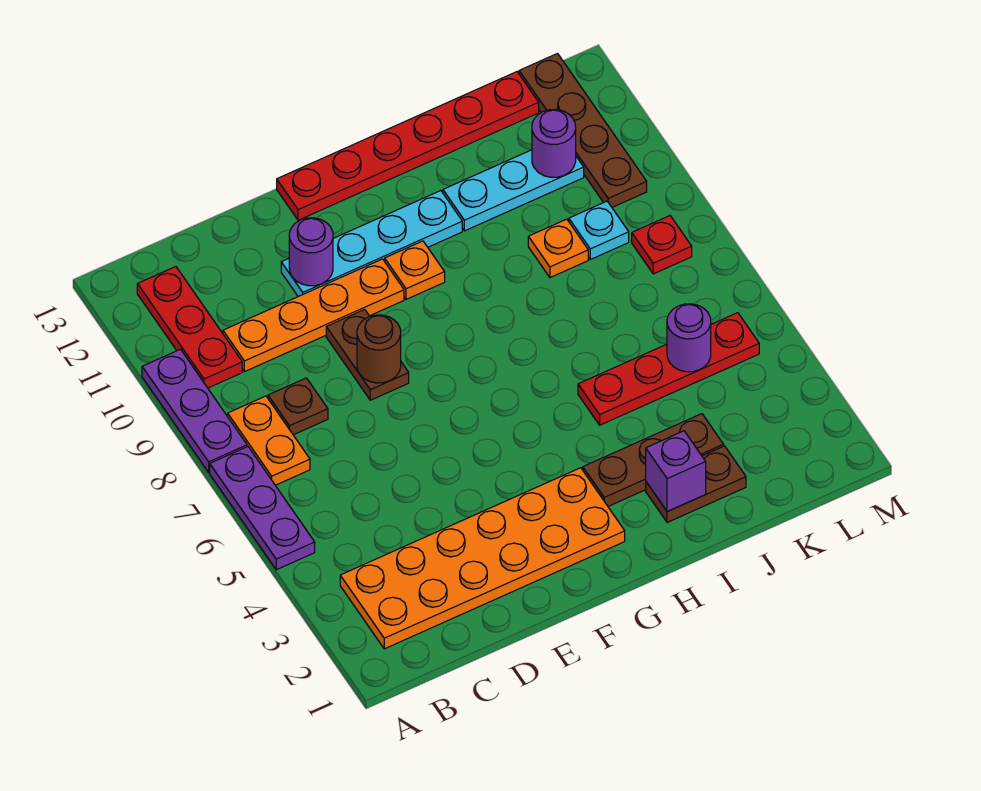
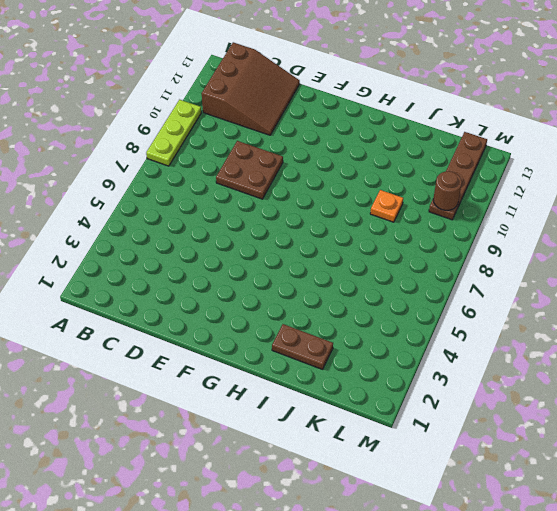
lime plate A8:A10 level 1 -> purple plate A8:A10 level 1
brown slope B11:D13 level 1 top B -> red plate B10:B12 level 1
brown plate D8:E9 level 1 -> brown plate E8:E9 level 1
brown round brick L10 level 2 -> brown round brick E8 level 2
none -> purple plate A5:A7 level 1
none -> orange plate B2:G3 level 1
none -> orange plate B7:B8 level 1

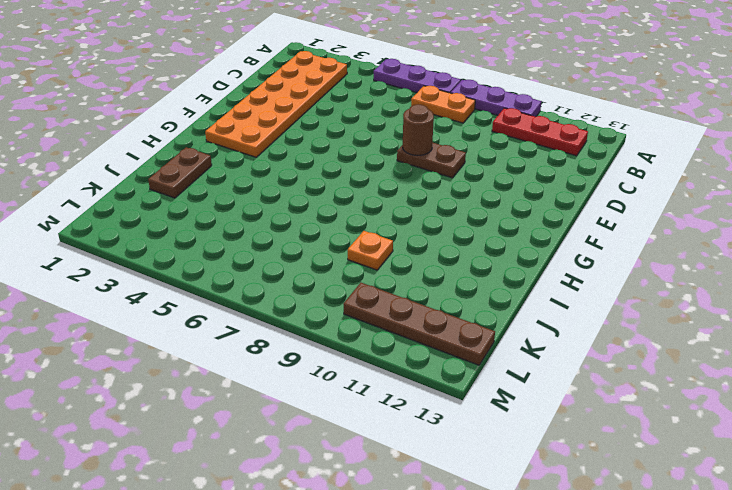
none -> brown plate C8 level 1
none -> orange plate C10:F10 level 1
none -> cyan plate E11:H11 level 1

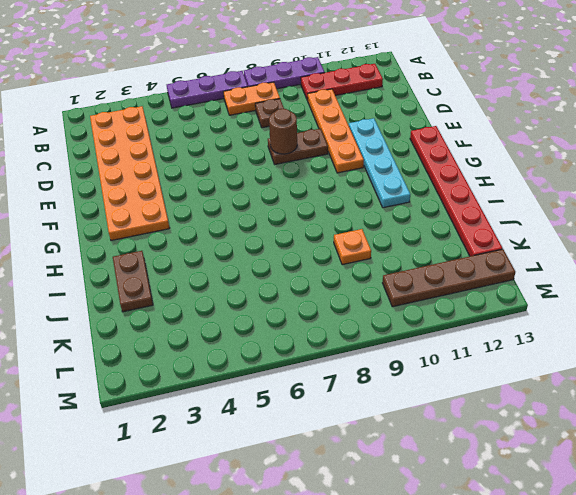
none -> orange plate G10 level 1
none -> brown plate H3:J3 level 1
none -> red plate I5:L5 level 1

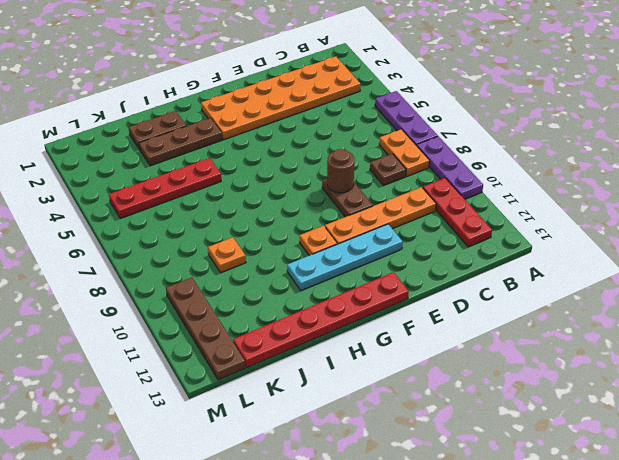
none -> cyan plate I11:K11 level 1
none -> cyan plate K9 level 1
none -> red plate L8 level 1

